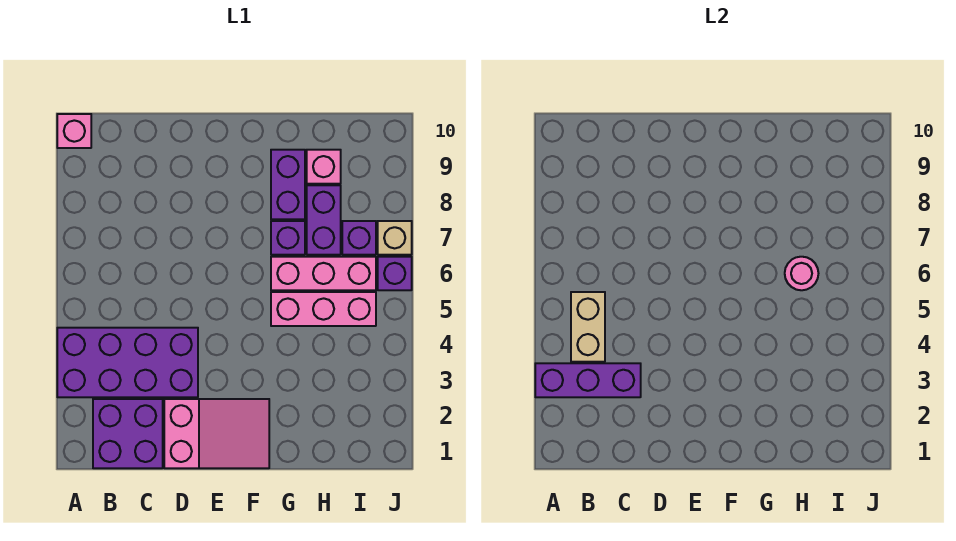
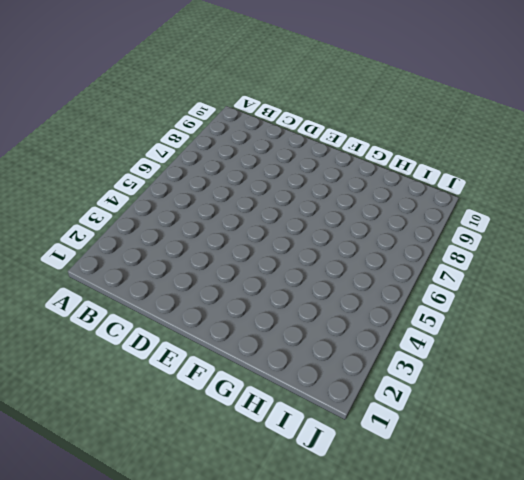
none -> purple brick A3:D4 level 1
none -> pink brick A10 level 1
none -> purple brick B1:C2 level 1

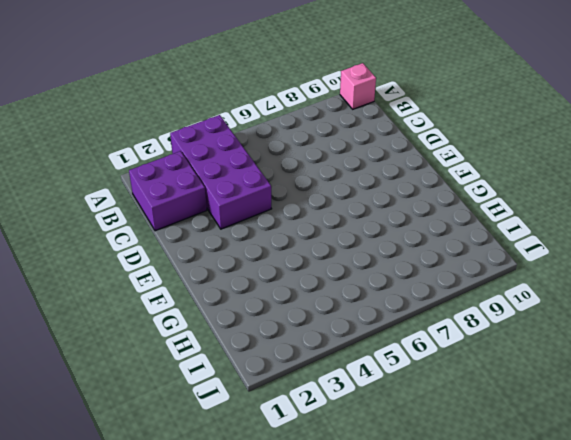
none -> pink slope D1:F2 level 1 top D
none -> pink brick G5:I5 level 1
none -> pink brick G6:I6 level 1

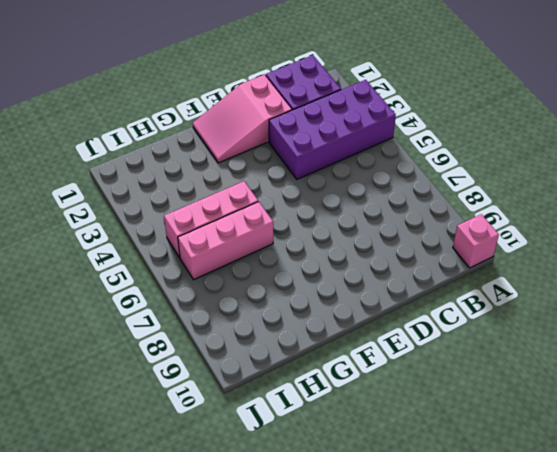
none -> purple brick G7 level 1
none -> purple brick G8:G9 level 1
none -> purple brick H7:H8 level 1

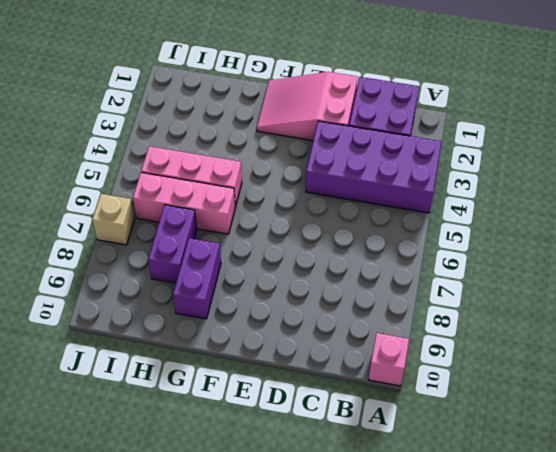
none -> purple brick G7 level 1
none -> pink brick H9 level 1
none -> purple brick I7 level 1

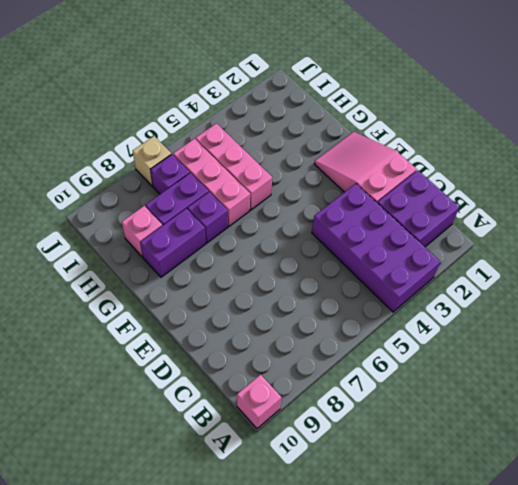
none -> purple brick J6 level 1
none -> purple brick A3:C3 level 2
none -> tan brick B4:B5 level 2

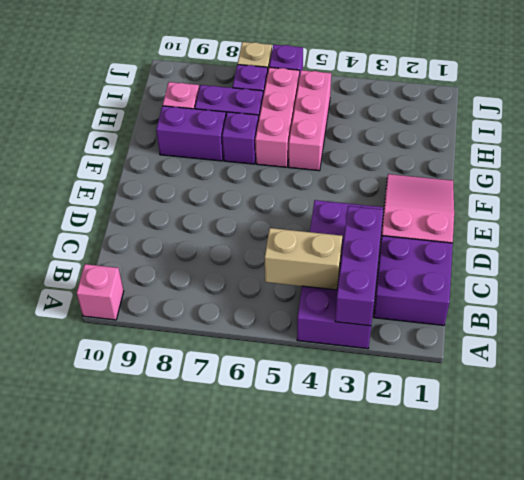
none -> pink round brick H6 level 2

